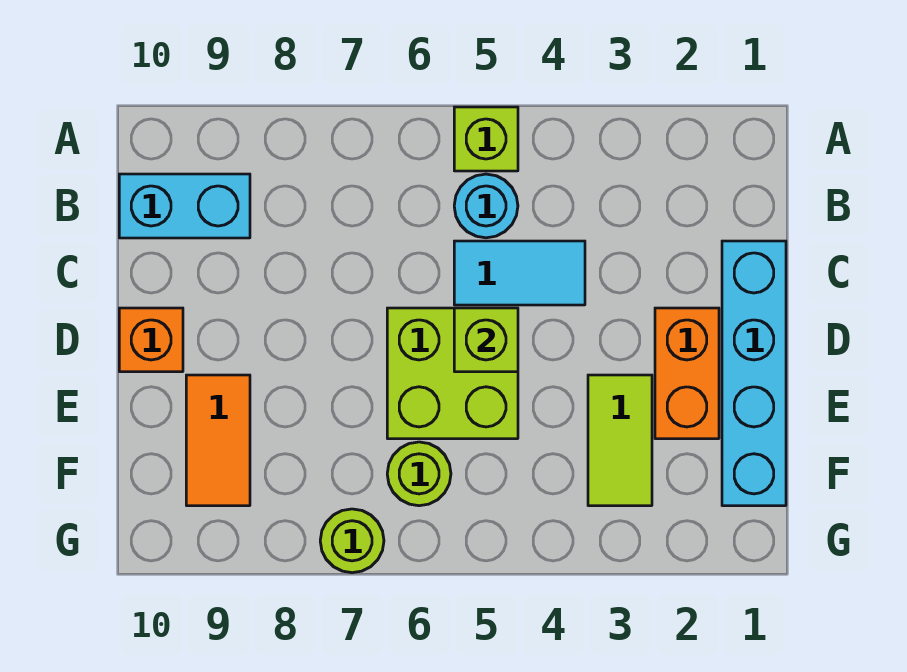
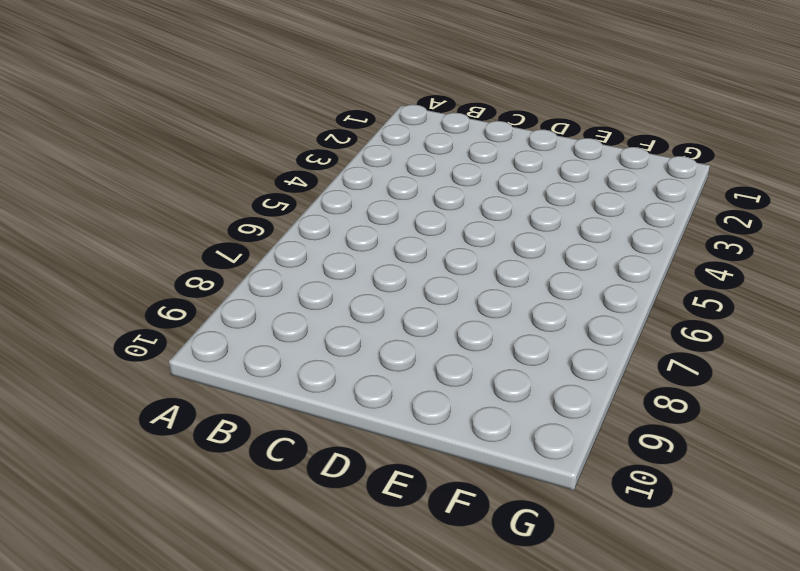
none -> lime brick A5 level 1
none -> cyan round brick B5 level 1
none -> cyan brick B9:B10 level 1

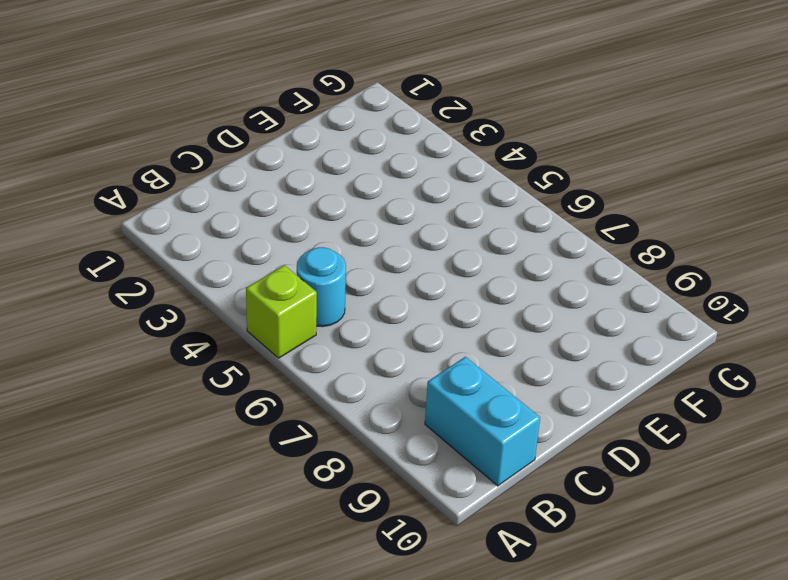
none -> cyan brick C1:F1 level 1
none -> cyan tile C4:C5 level 1
none -> orange brick D2:E2 level 1

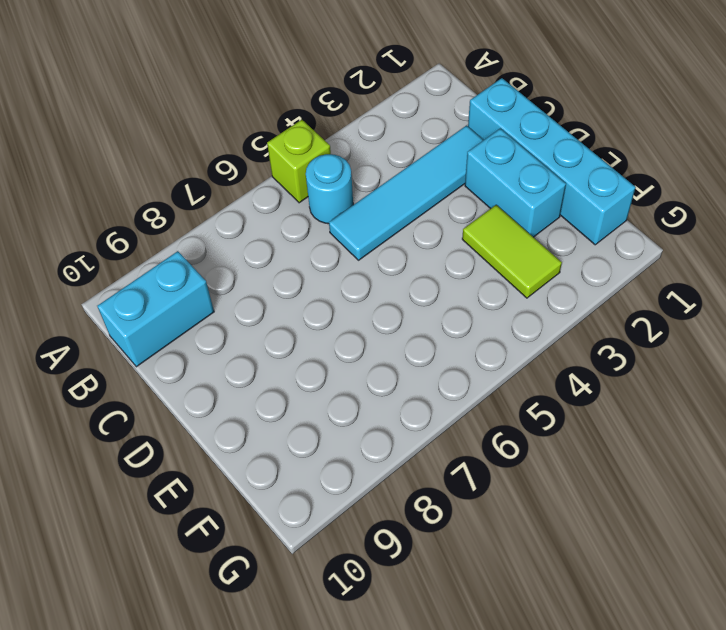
cyan tile C2:C5 level 1 -> cyan tile C4:C5 level 1
cyan brick D2:E2 level 1 -> orange brick D2:E2 level 1
none -> lime brick D5:E6 level 1
none -> orange brick D10 level 1
none -> orange tile E9:F9 level 1

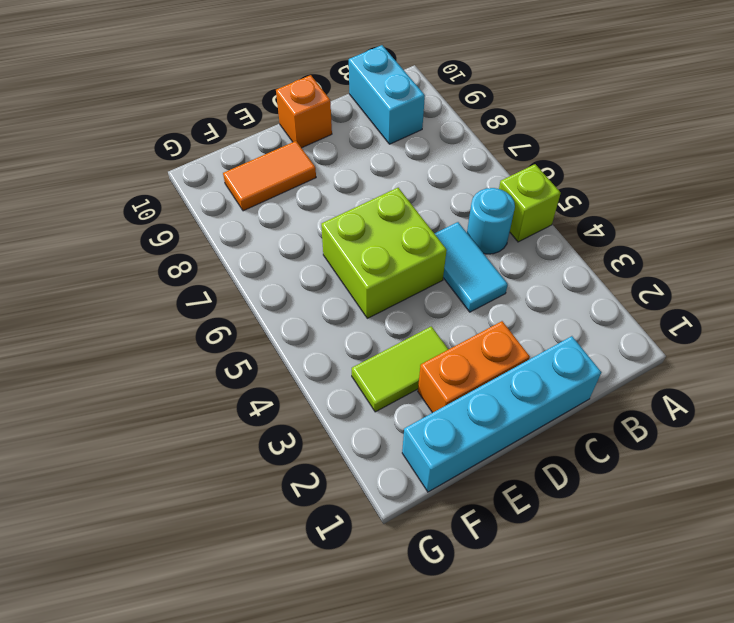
none -> lime round brick F6 level 1
none -> lime round brick G7 level 1
none -> lime brick D5 level 2

